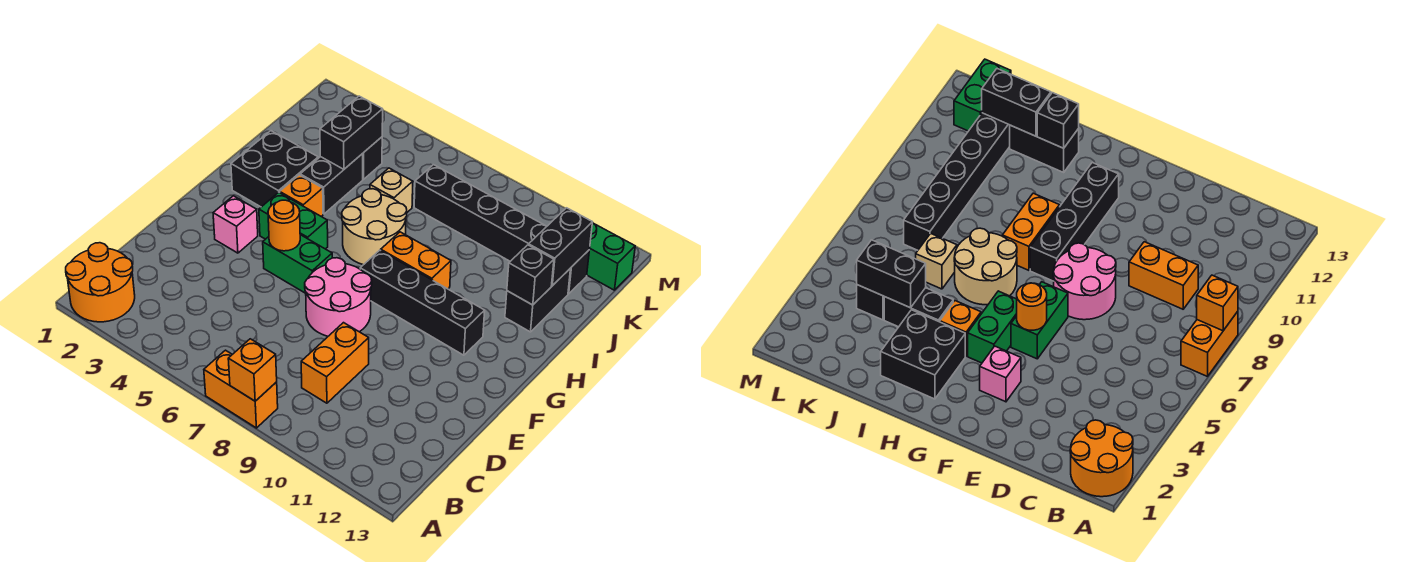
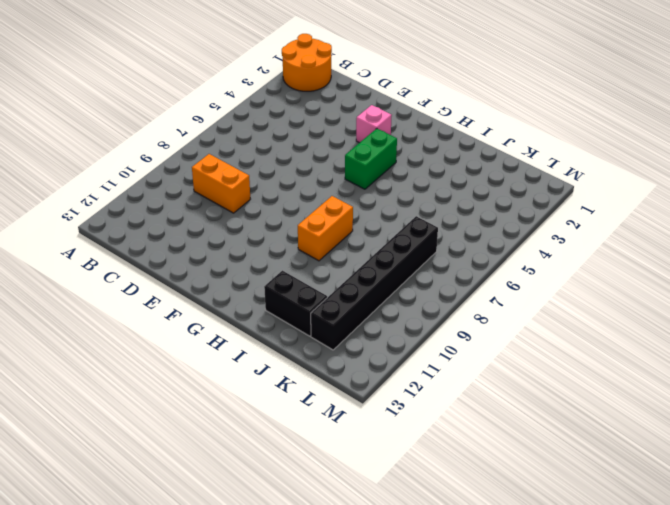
none -> orange brick A7:A8 level 1
none -> pink round brick E7:F8 level 1
none -> green brick F5:F6 level 1

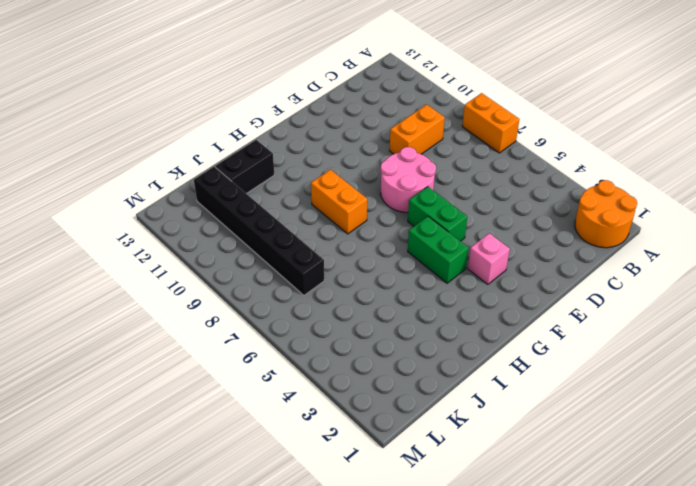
none -> black brick G8:G11 level 1
none -> black brick H2:I3 level 1
none -> orange brick H4 level 1

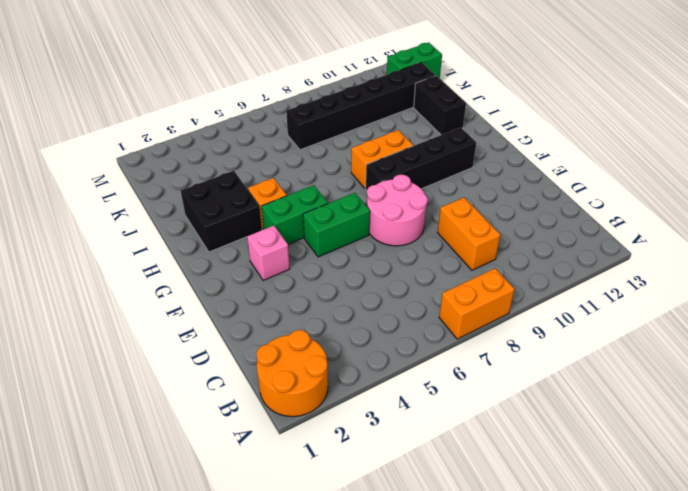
none -> tan round brick H6:I7 level 1
none -> black brick I4:J4 level 1
none -> tan brick J6 level 1

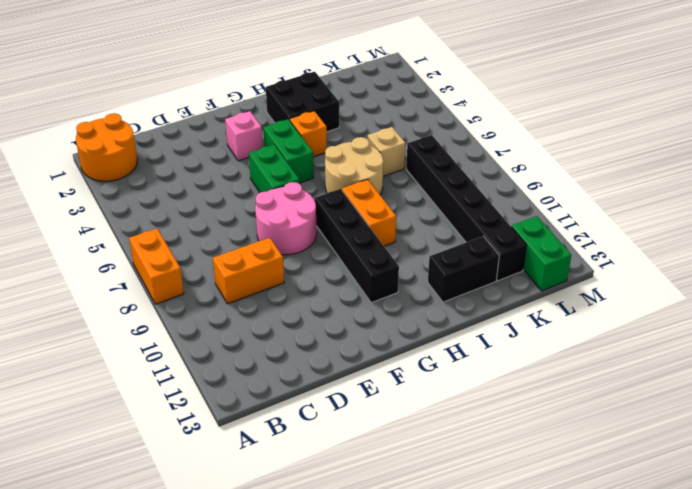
none -> black brick I4:J4 level 1
none -> black brick K4 level 1
none -> orange brick A8 level 2

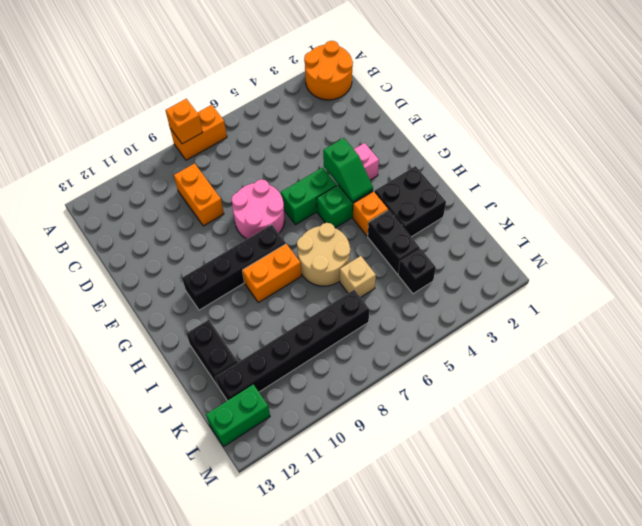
green slope F4:G4 level 2 top F -> none
none -> orange round brick F5 level 2
none -> black brick I12 level 2
none -> black brick J4:K4 level 2

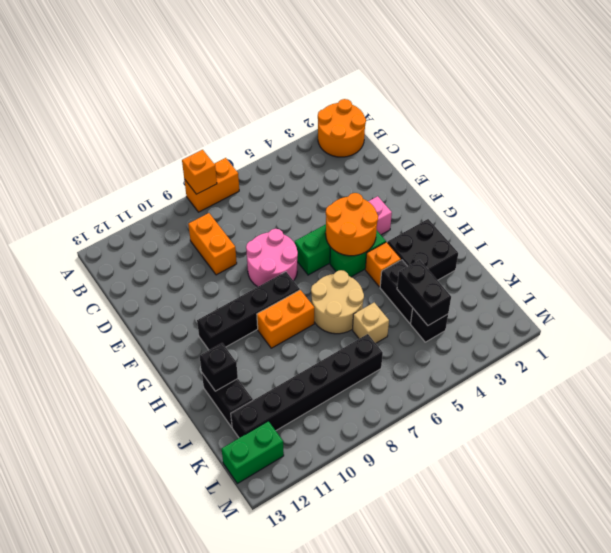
orange round brick F4:G5 level 2 -> orange round brick F5 level 2
none -> black brick J12:K12 level 2

